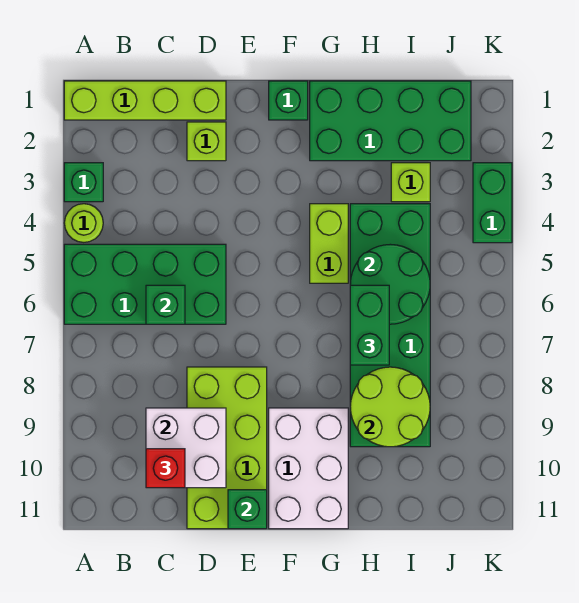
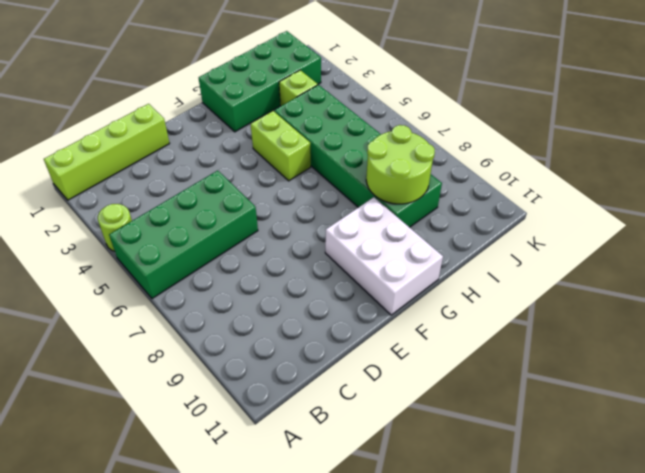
none -> green brick A3 level 1
none -> lime brick D2 level 1
none -> lime brick D8:E11 level 1

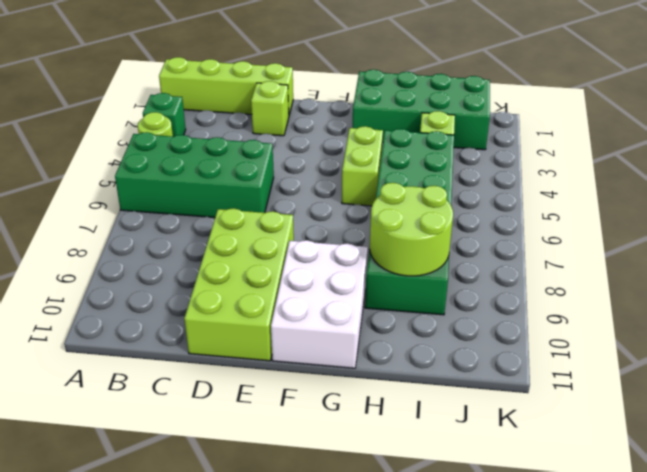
none -> green brick F1 level 1
none -> green brick K3:K4 level 1
none -> green brick C6 level 2

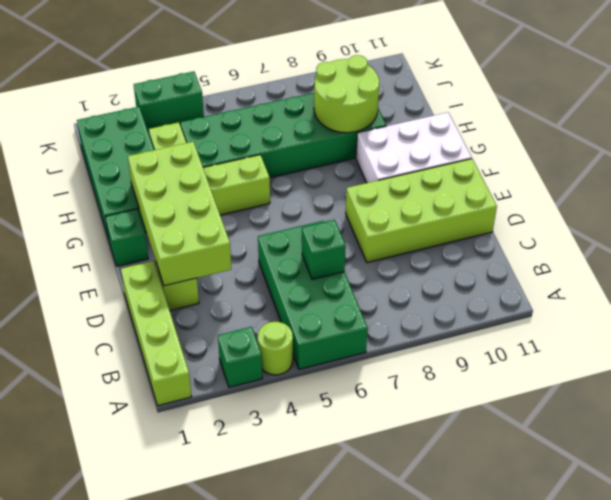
lime brick D2:G3 level 2 -> none
none -> white brick C9:D10 level 2
none -> green brick E11 level 2
none -> green round brick H5:I6 level 2

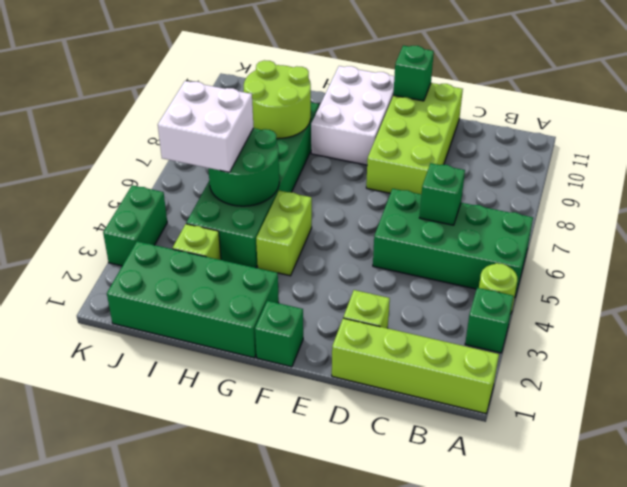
white brick I5:J6 level 3 -> white brick C9:D10 level 2
none -> red brick C10 level 3
none -> green brick H6:H7 level 3

